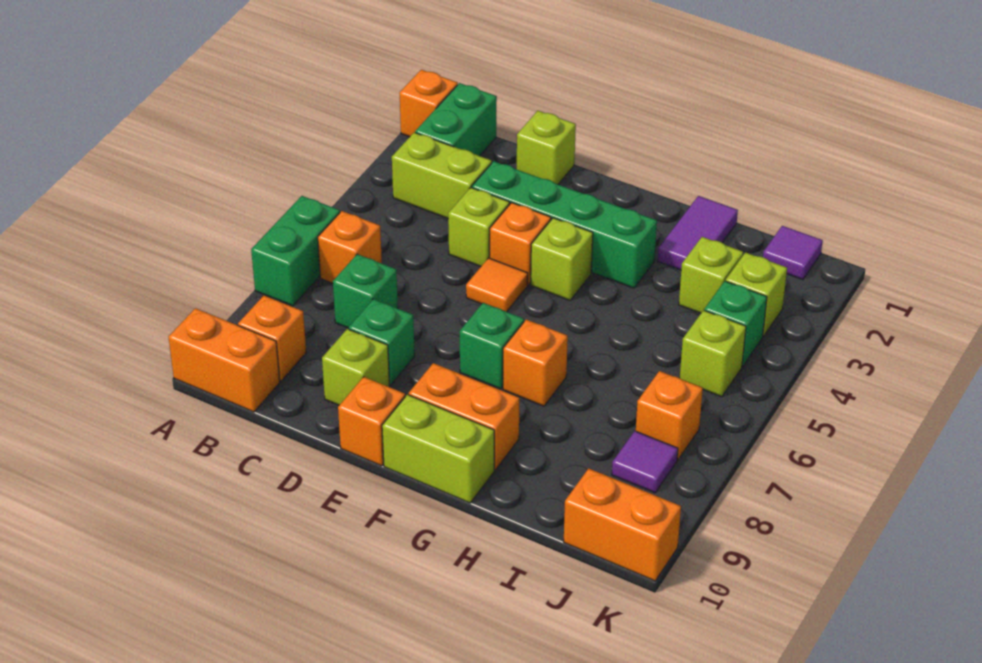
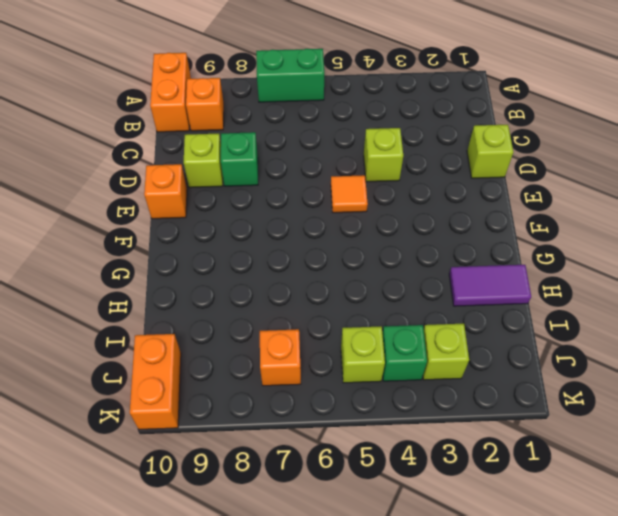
none -> orange brick A1 level 1
none -> green brick B1:B2 level 1
none -> lime brick B3:C3 level 1
none -> orange brick B6 level 1

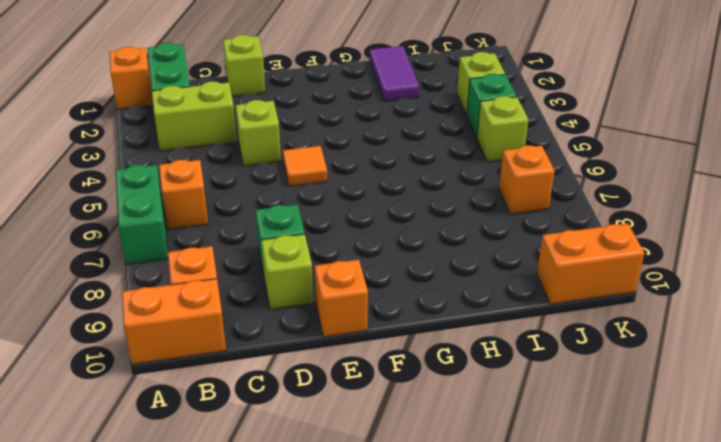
none -> green brick C7 level 1
none -> green brick D3:G3 level 1
none -> orange brick E4 level 1
none -> lime brick F4 level 1

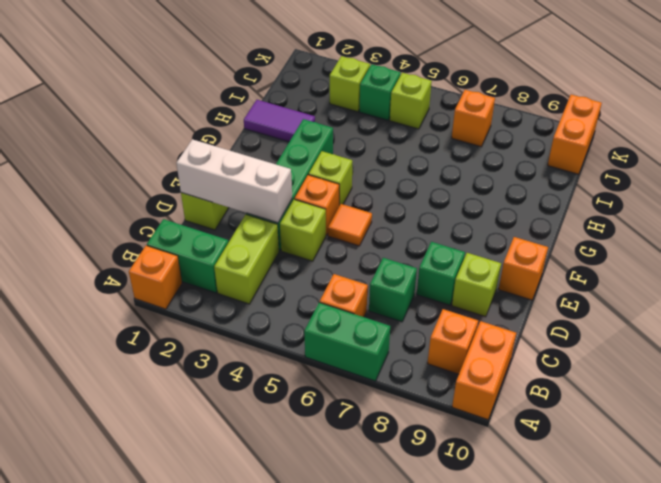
white brick D1:D3 level 2 -> none
none -> green brick F7 level 1
none -> orange brick F9:G9 level 1
none -> lime brick F10:G10 level 1
none -> orange brick G7 level 1

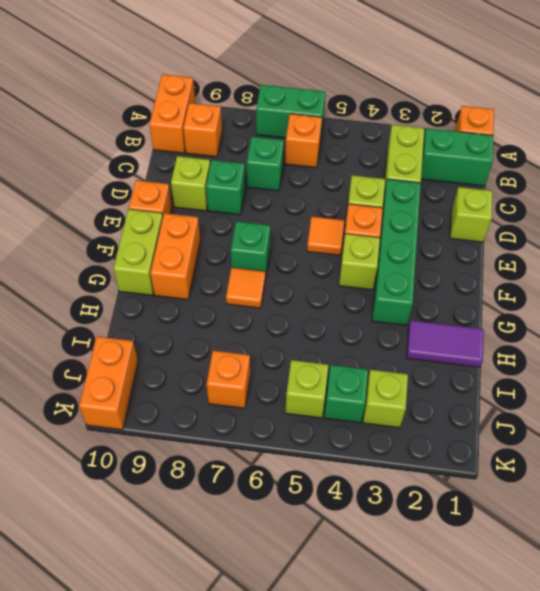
orange tile G7 level 1 -> orange brick G7 level 1
none -> lime brick I3 level 1
none -> purple tile J1 level 1
none -> purple tile J8 level 1

